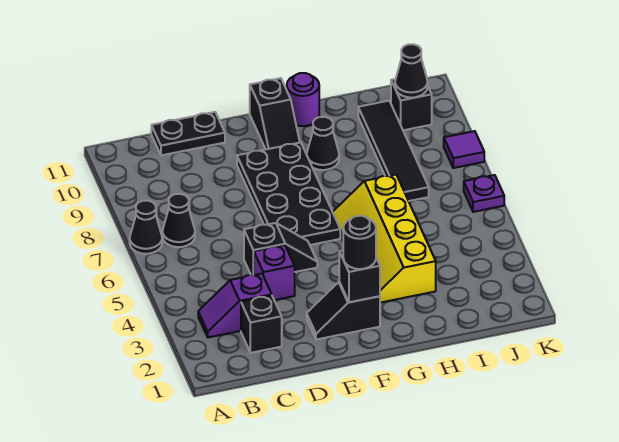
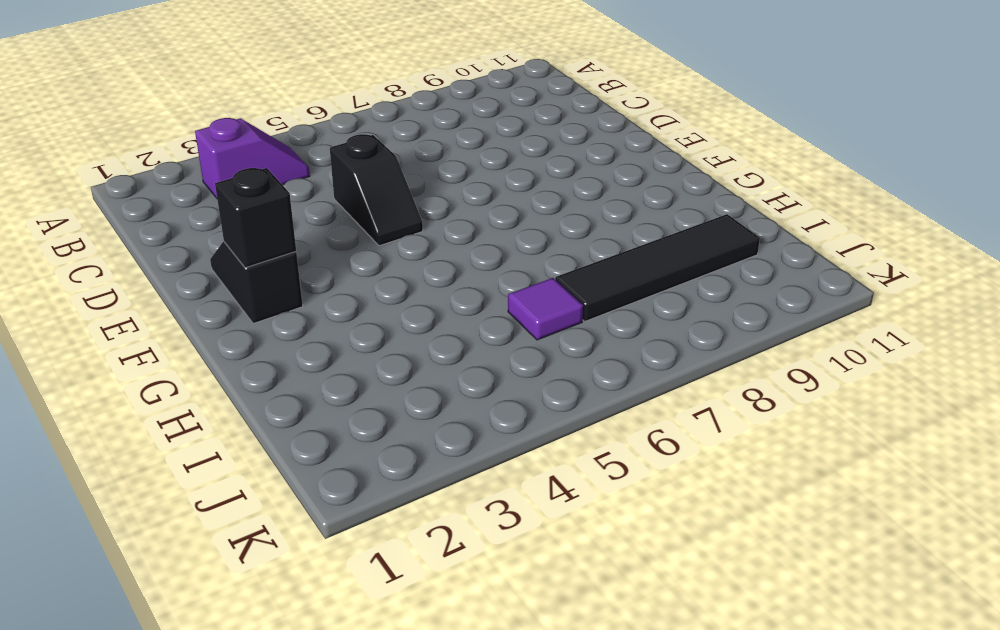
purple slope B3:B4 level 1 top 3 -> purple slope B3:C3 level 1 top C
purple tile I6 level 1 -> purple tile K8 level 1
none -> black cone A7 level 1
none -> black cone B7 level 1
none -> black brick C2 level 1

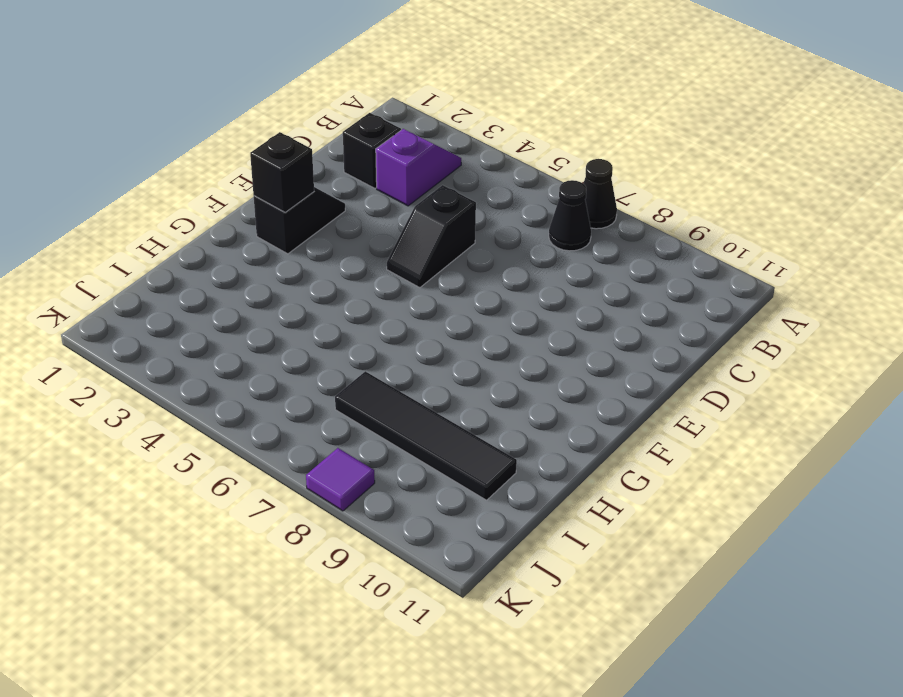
none -> black plate C11:D11 level 1
none -> purple brick D4 level 1
none -> black plate E6:F9 level 1

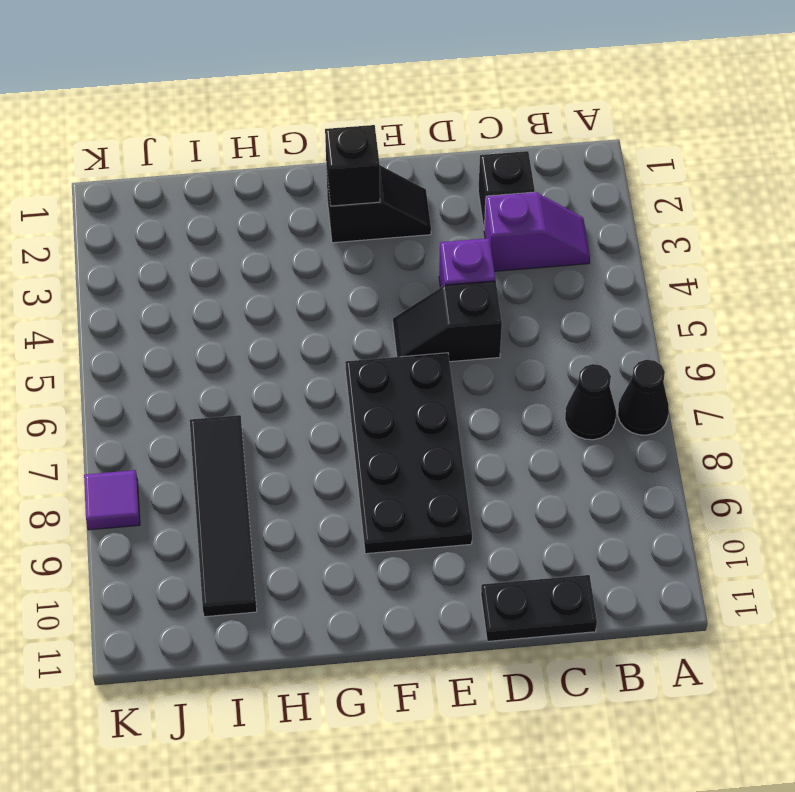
none -> black slope F10:F11 level 1 top 11
none -> yellow slope G3:H6 level 1 top H
none -> black cone G9 level 1

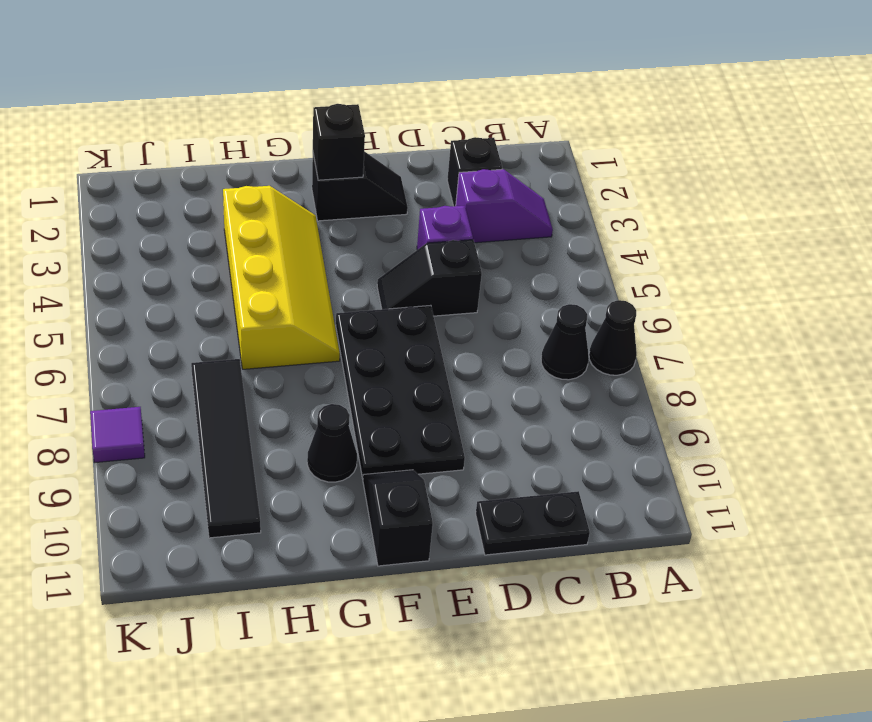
none -> purple round brick G11 level 1
none -> black brick J10 level 1
none -> purple plate K6 level 1

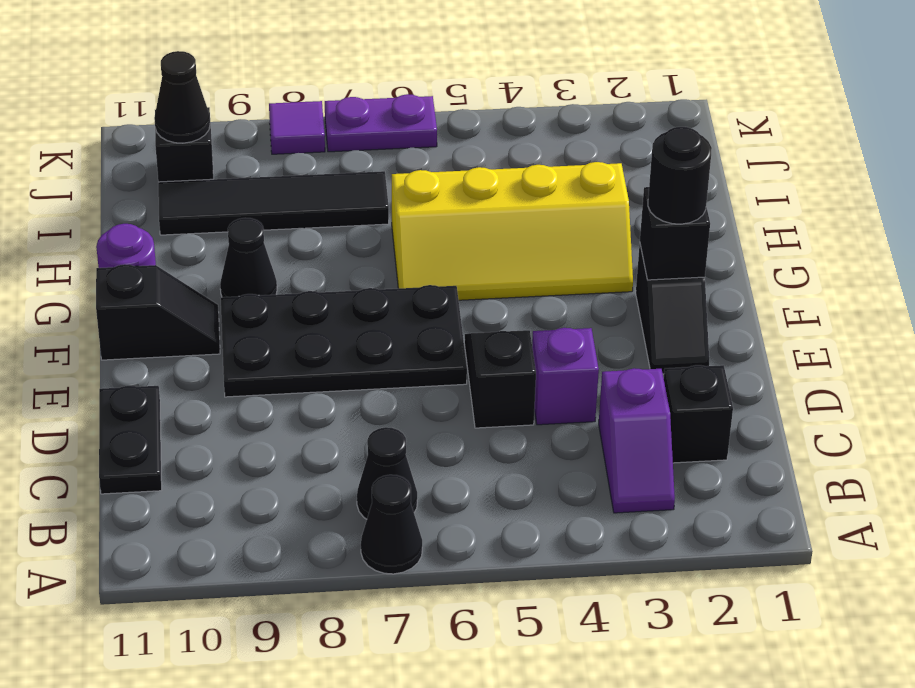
purple plate K6:K7 level 1 -> purple plate K6 level 1

